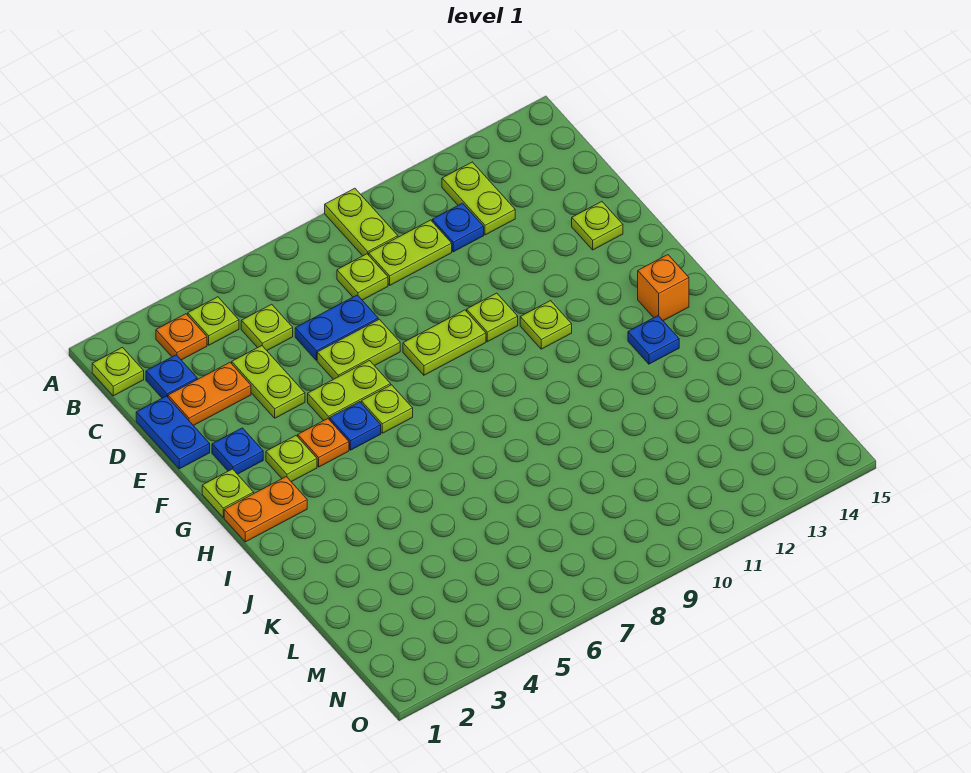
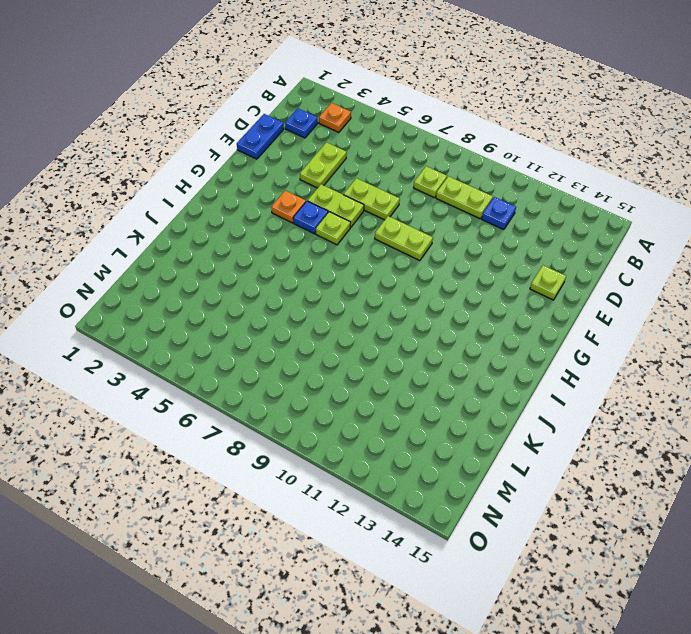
none -> lime plate A9:B9 level 1
none -> lime plate B1 level 1
none -> lime plate B4 level 1

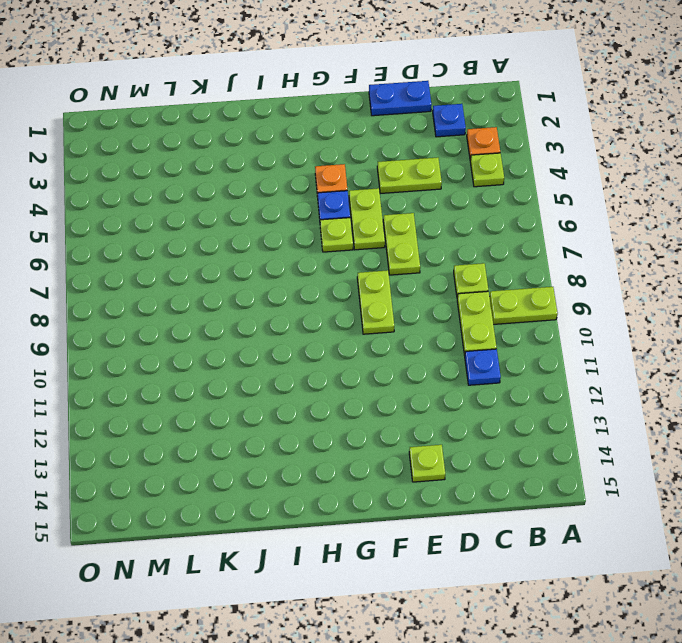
none -> lime plate B1 level 1
none -> lime plate B12:C12 level 1
none -> lime plate C5 level 1

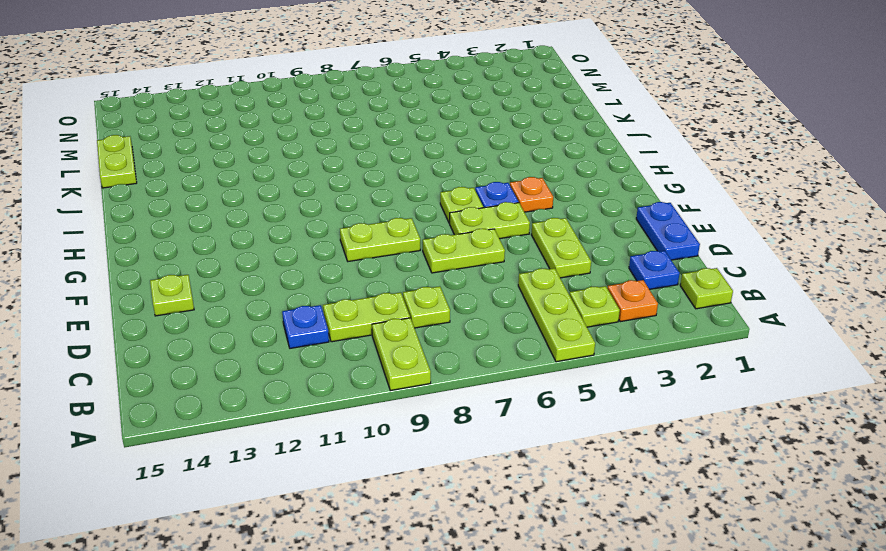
lime plate A5:C5 level 1 -> lime plate C5 level 1
lime plate K15:L15 level 1 -> lime plate B12:C12 level 1
none -> orange plate D2:D3 level 1
none -> blue plate D6:D7 level 1
none -> blue plate F2 level 1

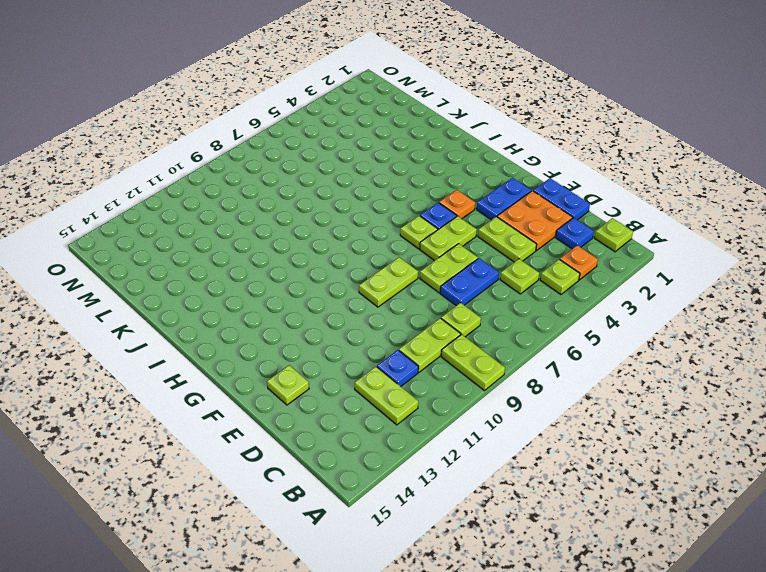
orange plate D2:E3 level 1 -> orange plate D2:D3 level 1
blue plate F2:F3 level 1 -> blue plate F2 level 1
none -> lime plate F10 level 1
none -> lime plate G1 level 1
none -> lime plate G3 level 1

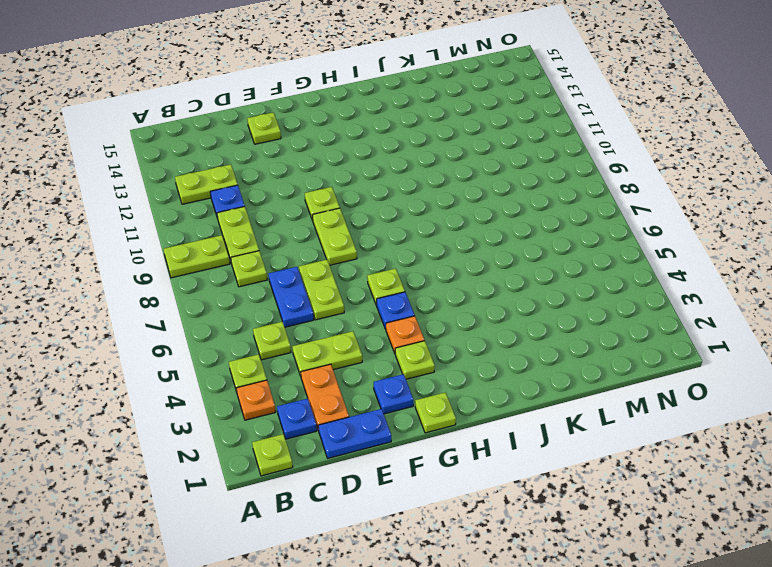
none -> lime plate F5:F6 level 1
none -> lime plate G11 level 1
none -> orange plate H1:H2 level 1

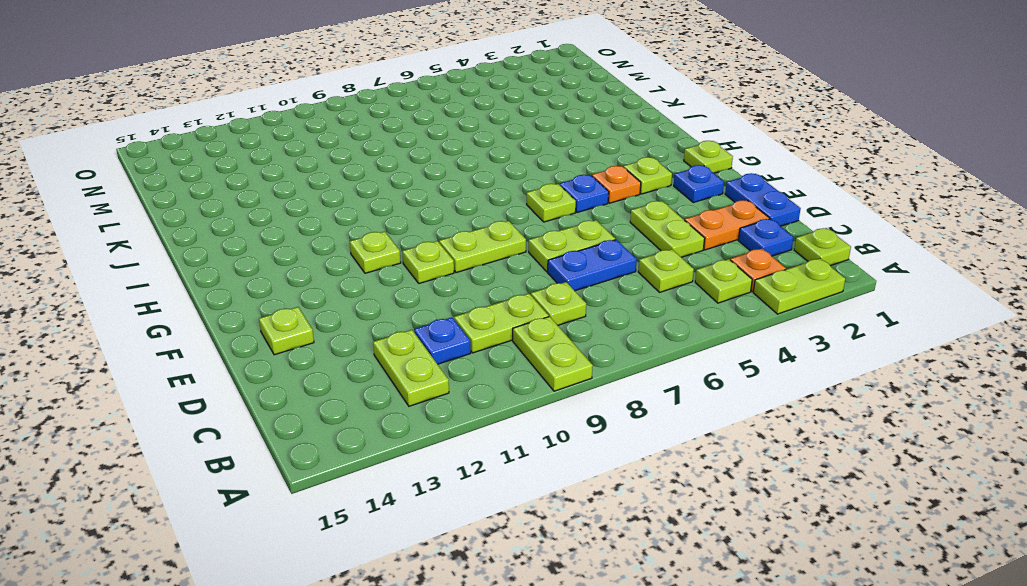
lime plate A2:A3 level 1 -> lime plate F5:F6 level 1
none -> orange plate H1:H2 level 1
none -> orange brick H14 level 1
none -> blue plate I13 level 1

